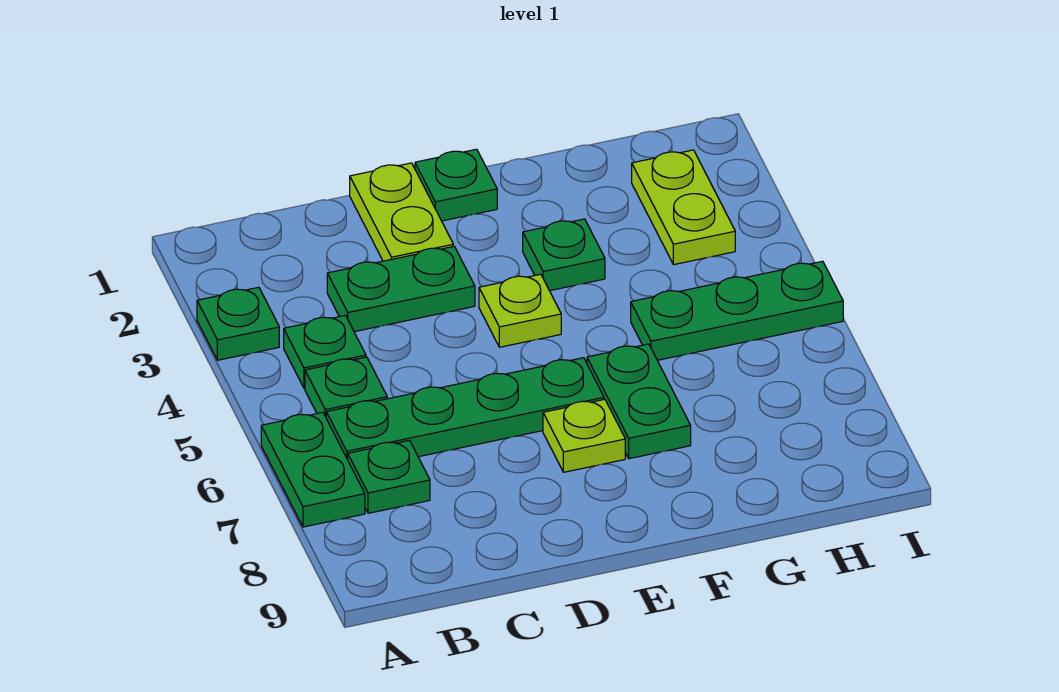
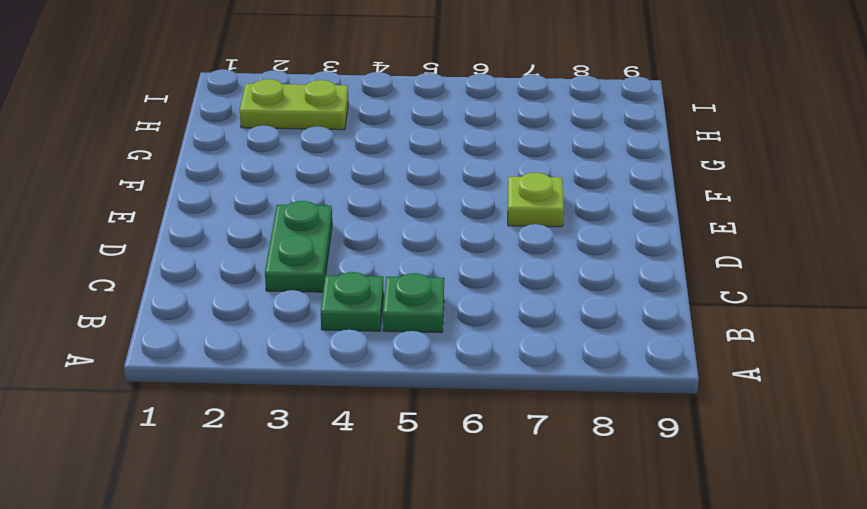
none -> green plate A3 level 1
none -> green plate A6:A7 level 1
none -> green plate B6:E6 level 1

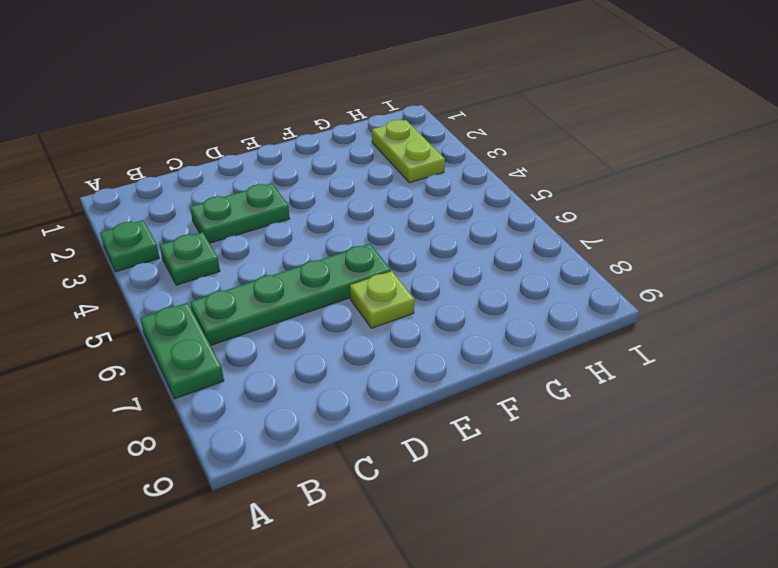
none -> green plate B5 level 1
none -> green plate B7 level 1
none -> lime plate D1:D2 level 1

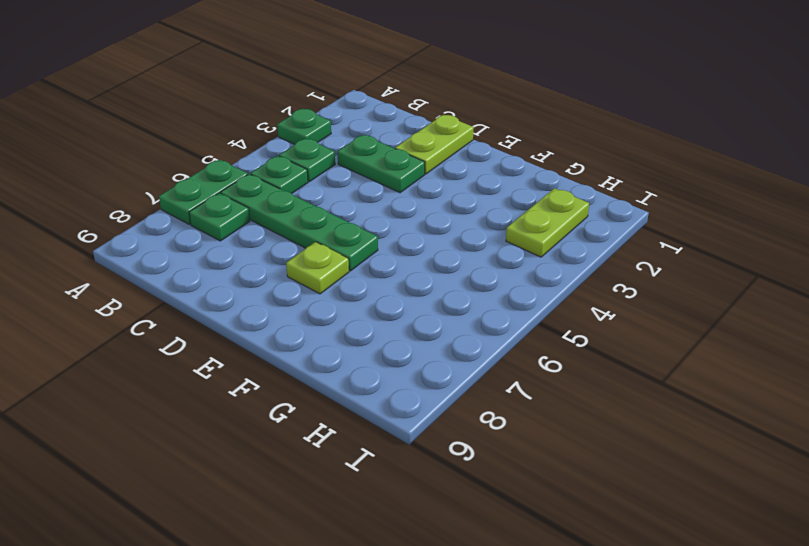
none -> green plate E1 level 1
none -> lime plate E4 level 1
none -> green plate F3 level 1

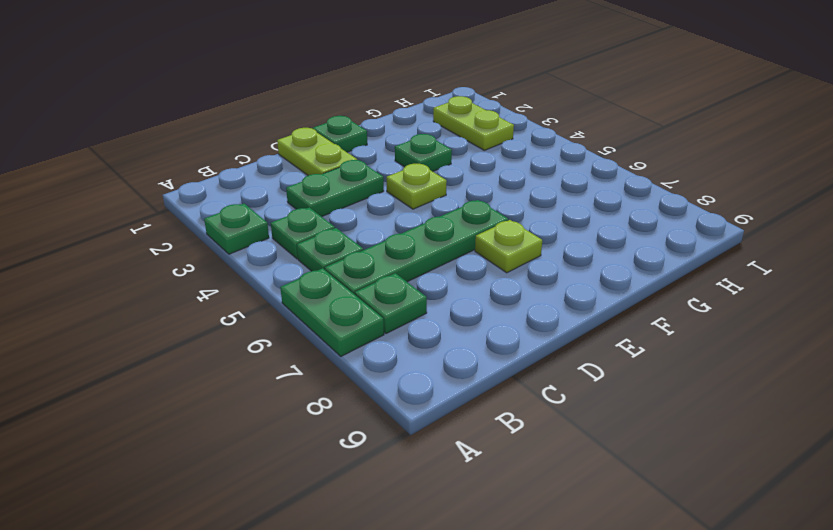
none -> green plate F6:F7 level 1
none -> green plate G5:I5 level 1

